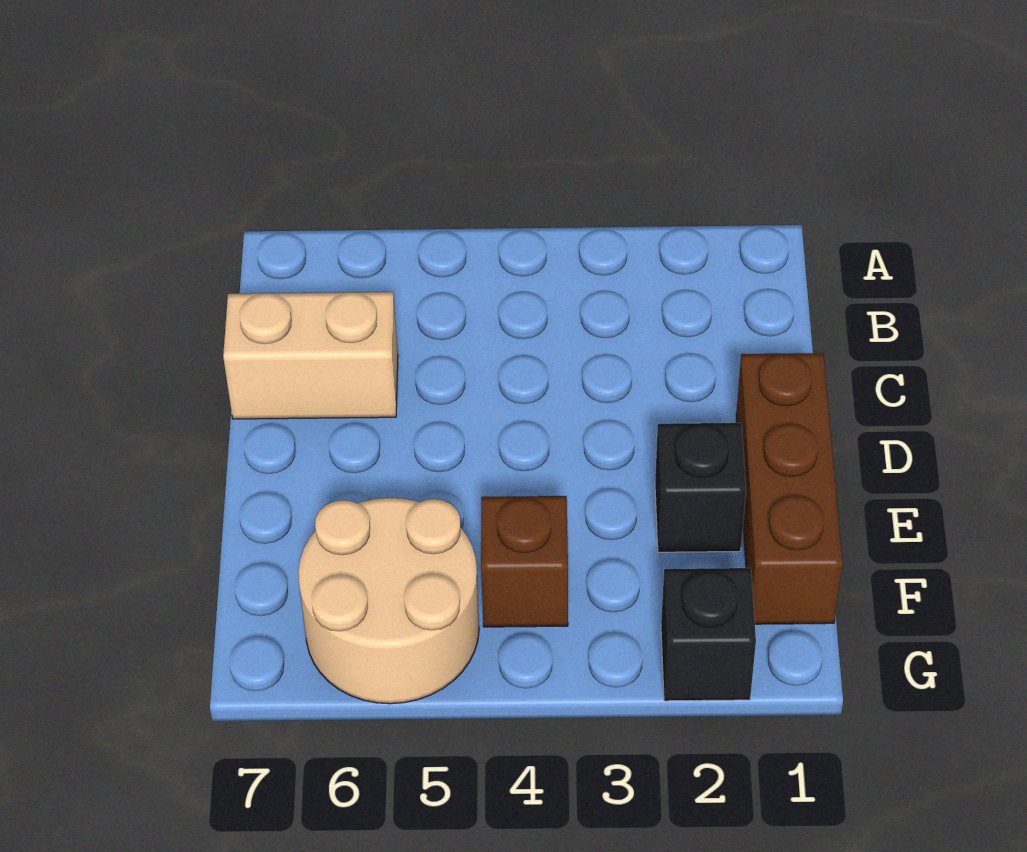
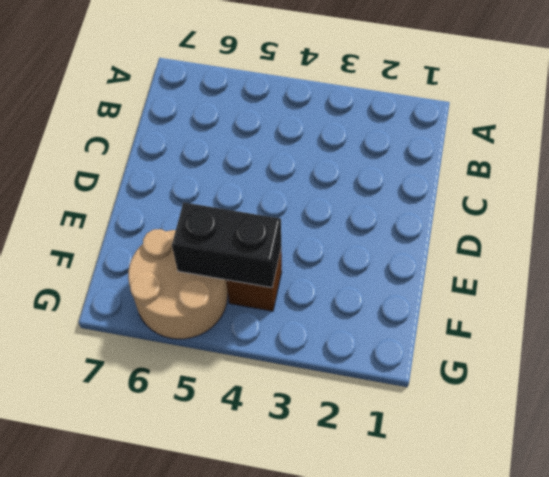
black brick F4:F5 level 2 -> none
none -> tan brick C6:C7 level 1
none -> brown brick D1:F1 level 1

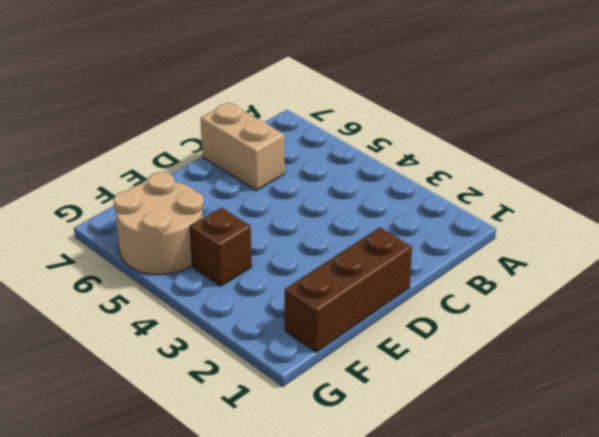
none -> black brick E2 level 1
none -> black brick G2 level 1

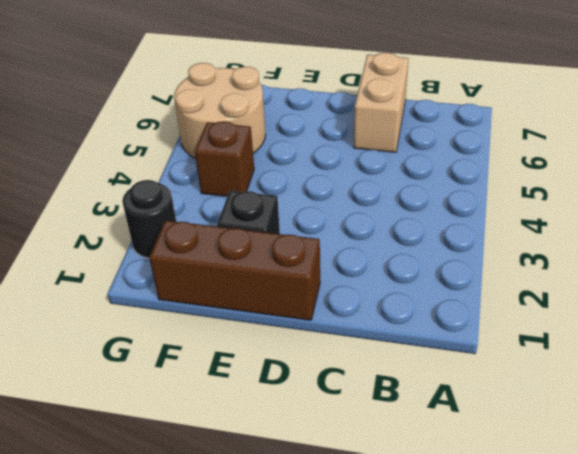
black round brick G2 level 1 -> black brick G2 level 1

